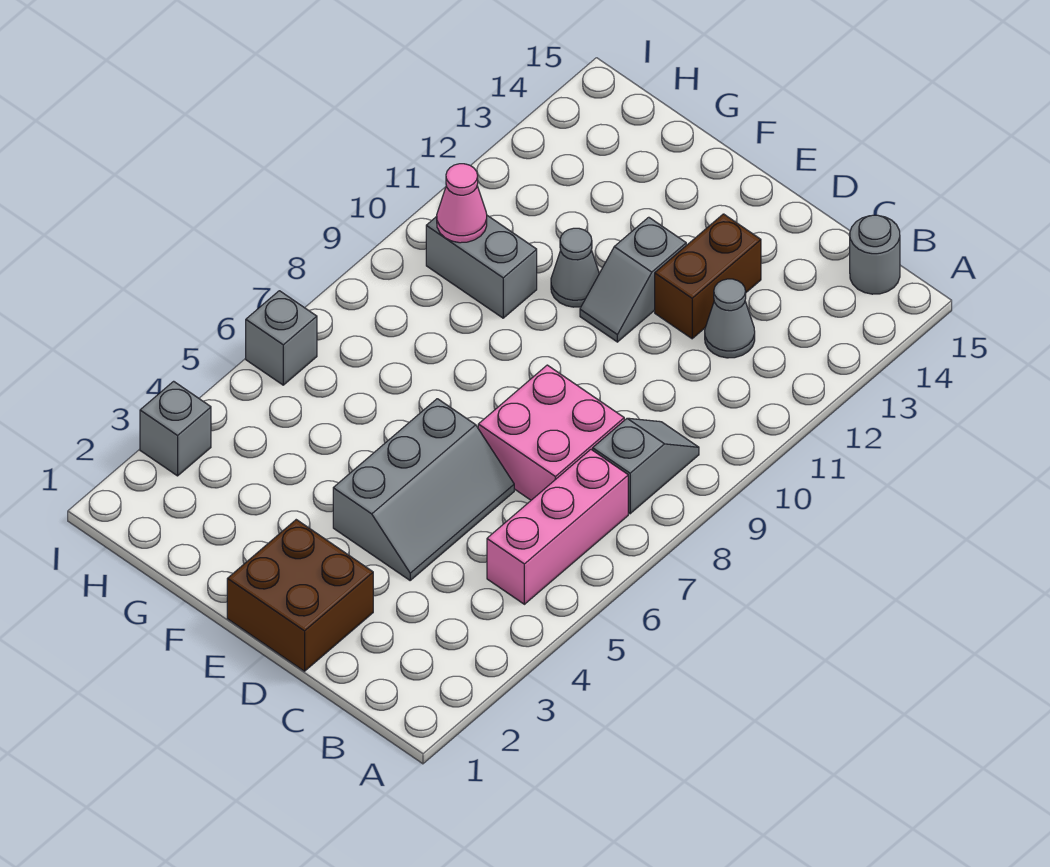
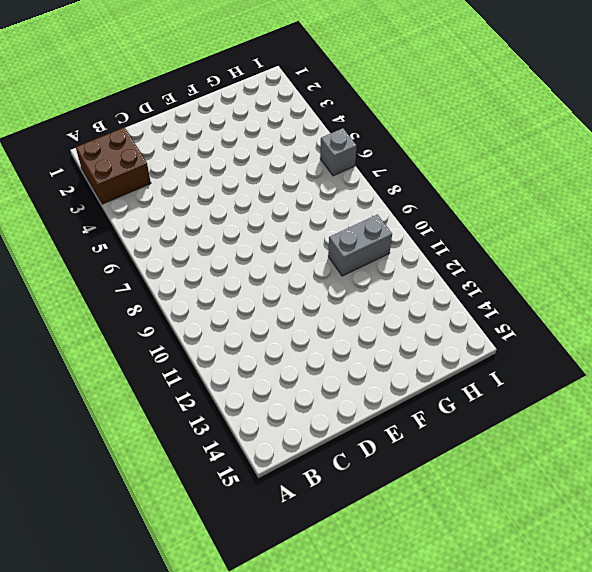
brown brick A2:B3 level 1 -> brown brick D1:E2 level 1
none -> pink brick B5:B7 level 1
none -> grey slope B8:B9 level 1 top 8
none -> grey round brick B15 level 1

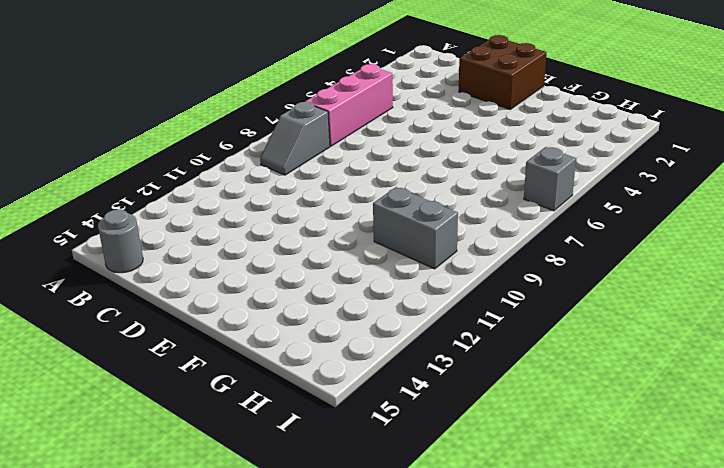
none -> pink brick C7:D8 level 1
none -> grey cone C12 level 1
none -> grey slope D4:E6 level 1 top E

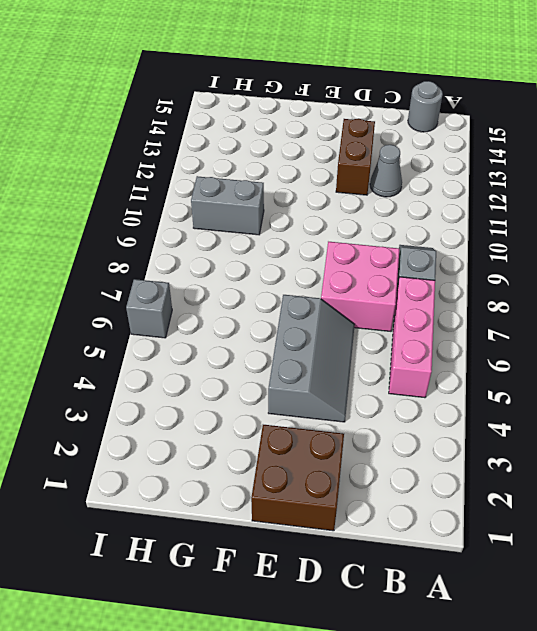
none -> grey slope E11:E12 level 1 top 12
none -> grey cone F11 level 1
none -> grey brick I3 level 1

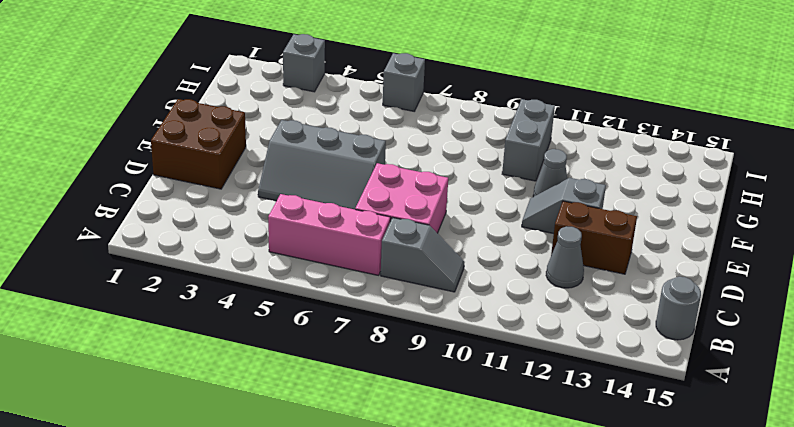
none -> pink cone H10 level 2

